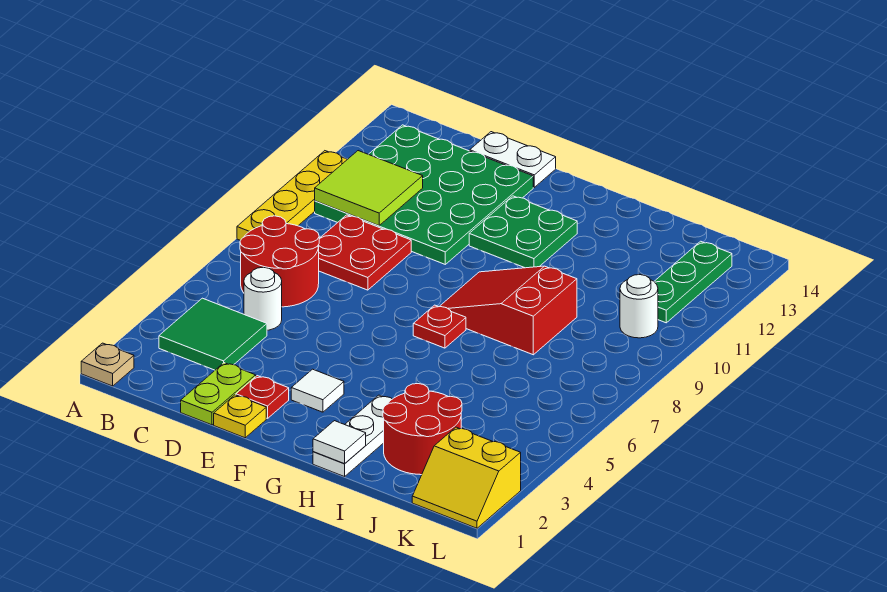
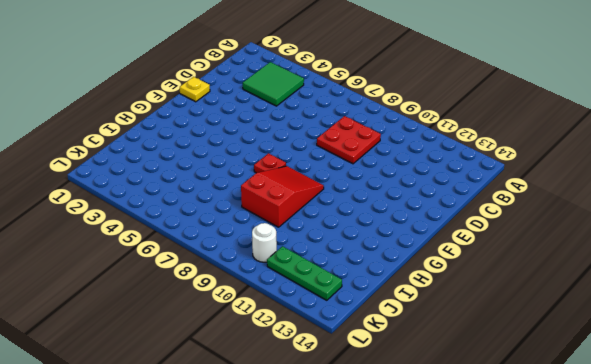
none -> tan plate A1 level 1
none -> yellow plate A8:A11 level 1
none -> red round brick B6:C7 level 1

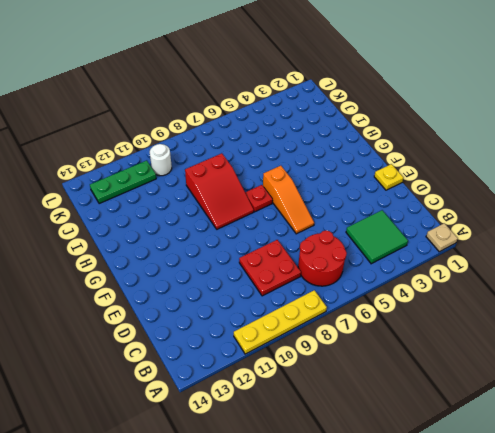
orange slope E6:G6 level 1 top G -> none
none -> green plate B10:E13 level 1
none -> white round brick C5 level 1
none -> lime plate D1:D2 level 1

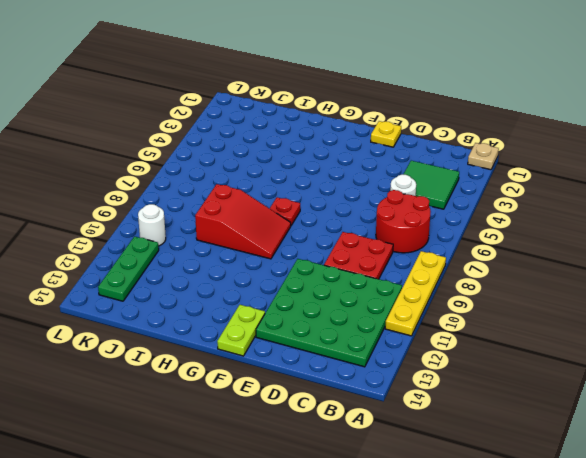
lime plate F13:F14 level 1 -> lime plate D1:D2 level 1
none -> white plate D14:E14 level 1
none -> red plate E2 level 1
none -> white tile F3 level 1

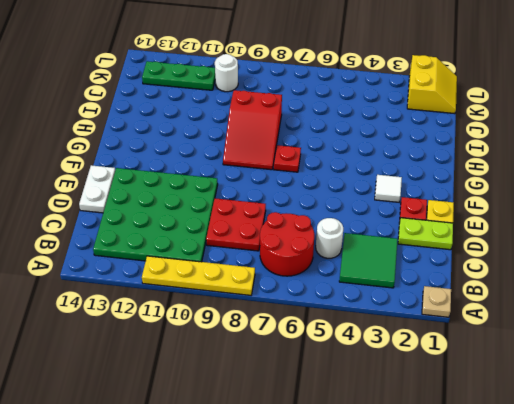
none -> green plate F11:G12 level 1
none -> white plate H1:H3 level 1
none -> red round brick I2:J3 level 1

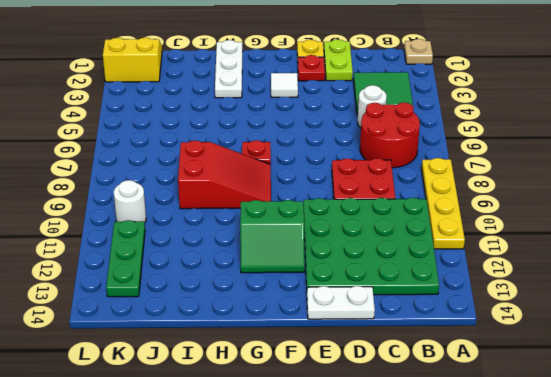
green slope F11:G12 level 1 top 11 -> green plate F11:G12 level 1
none -> red round brick I2:J3 level 1
none -> lime tile B10:C11 level 2
none -> white tile H1 level 2

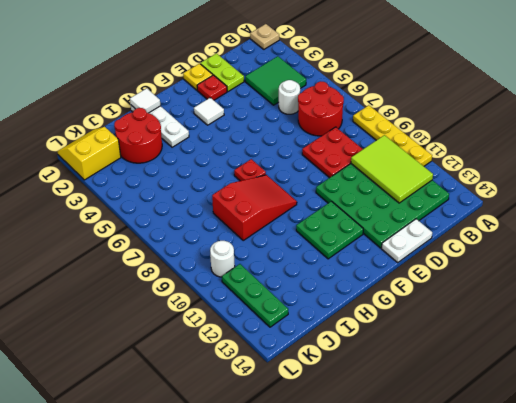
lime tile B10:C12 level 2 -> lime tile B10:C11 level 2

